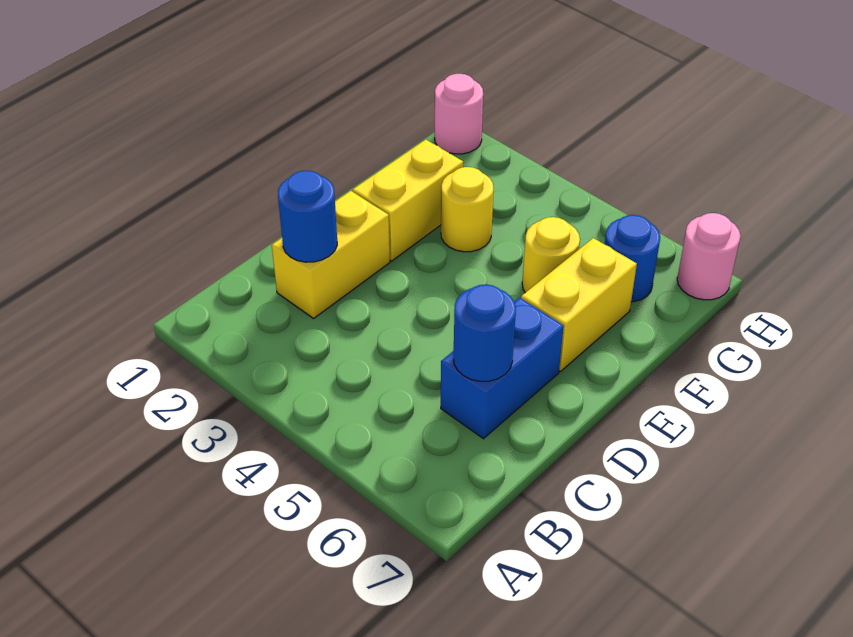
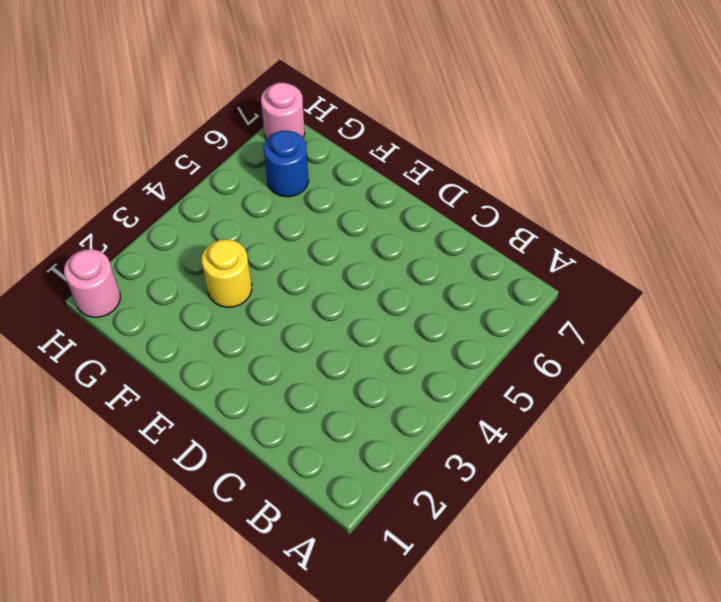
none -> yellow brick C2:D2 level 1
none -> blue brick C6:D6 level 1

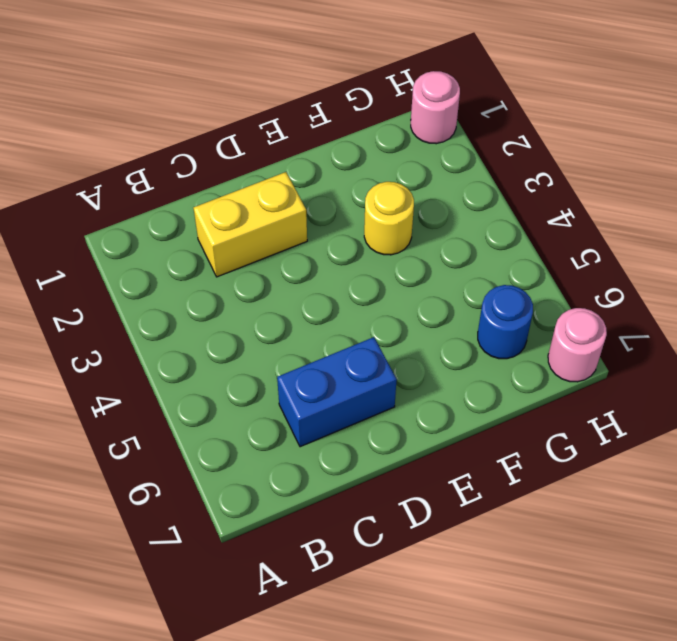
none -> yellow brick E2:F2 level 1
none -> yellow brick E6:F6 level 1

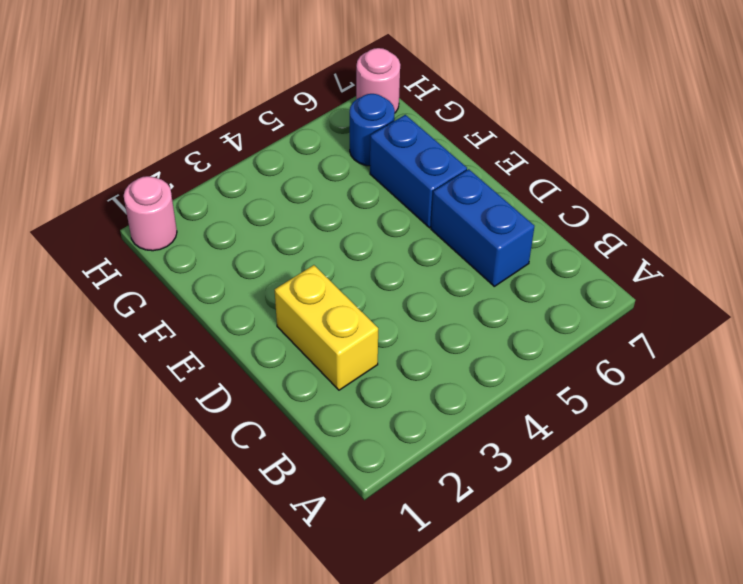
blue brick E6:F6 level 1 -> yellow brick E6:F6 level 1
none -> yellow brick E2:F2 level 1
none -> yellow round brick F3 level 1

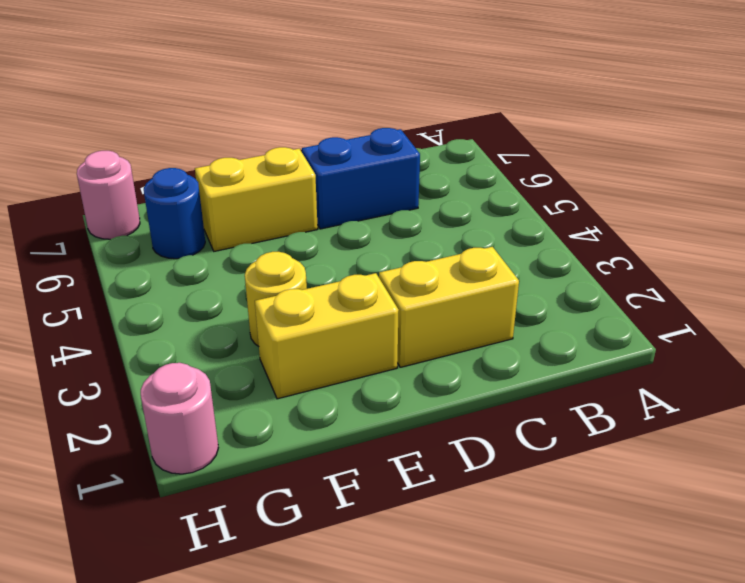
none -> yellow round brick F5 level 1
none -> blue round brick C2 level 2

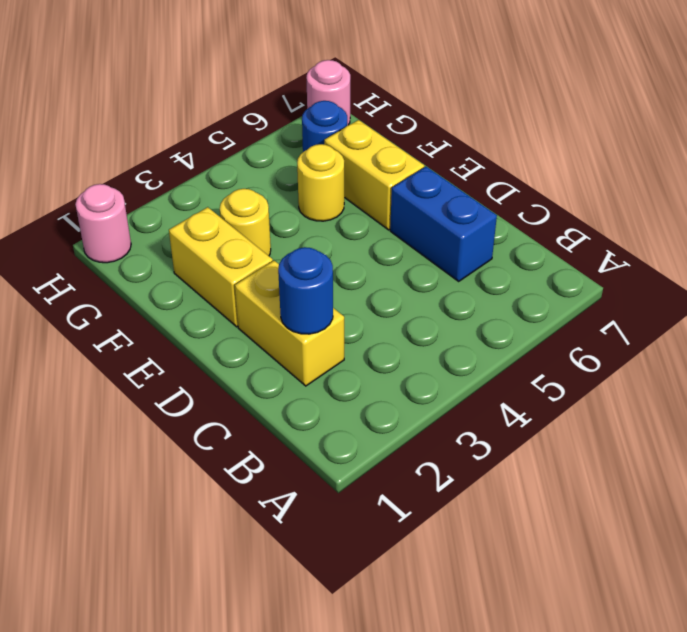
none -> blue round brick C6 level 2

